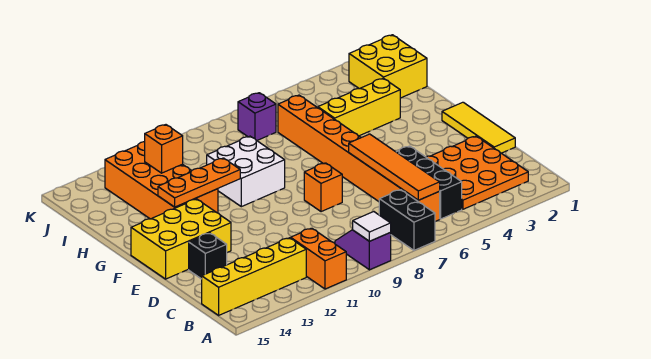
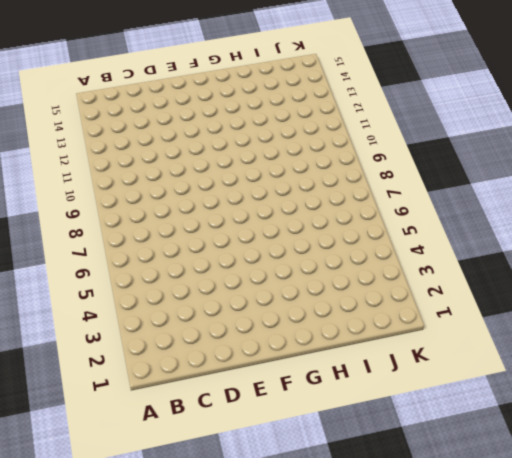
none -> black brick A7:B7 level 1
none -> purple slope A9:B9 level 1 top A
none -> orange brick A11:B11 level 1

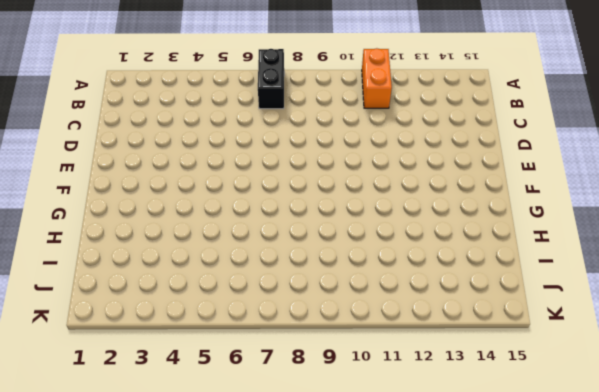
none -> purple slope A9:B9 level 1 top A
none -> orange plate B2:D4 level 1
none -> black brick B5:D5 level 1

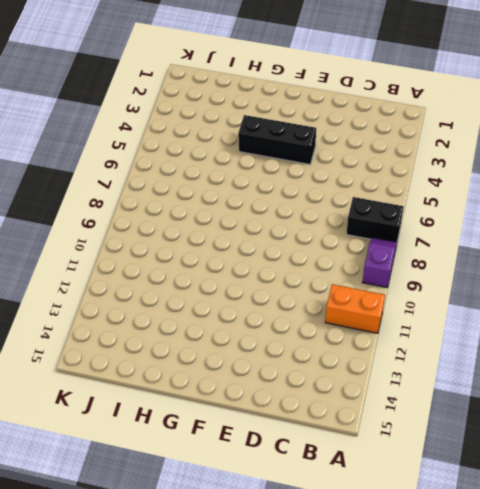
purple slope A8:A9 level 1 top 9 -> purple slope A9:B9 level 1 top A
black brick E4:G4 level 1 -> black brick B5:D5 level 1
none -> orange plate B2:D4 level 1
none -> orange brick B6:I6 level 1
none -> yellow brick B12:B15 level 1

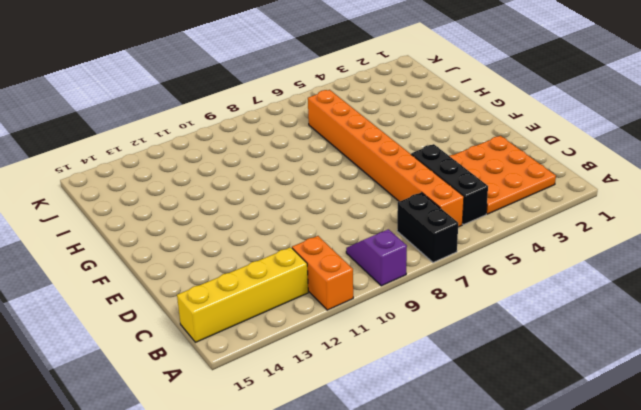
none -> yellow tile D1:F1 level 1
none -> black brick D14 level 1
none -> orange brick E8 level 1

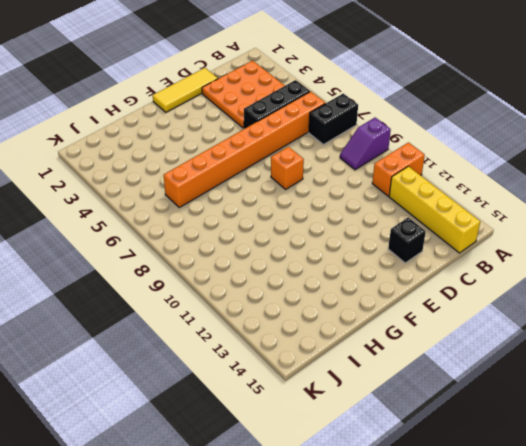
none -> yellow brick E13:F15 level 1
none -> white brick G9:H10 level 1
none -> orange brick G12:J13 level 1

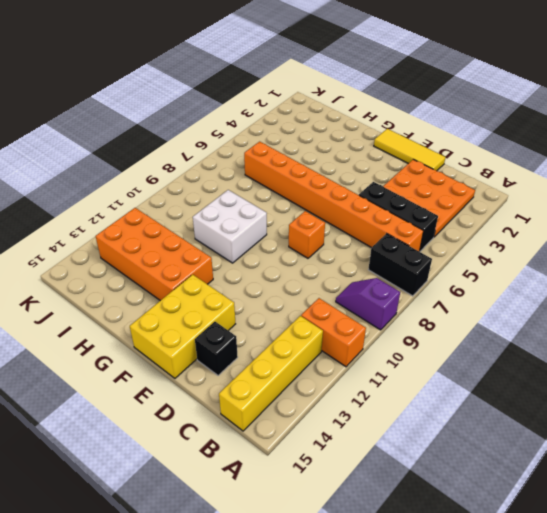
none -> yellow brick H3:H5 level 1
none -> yellow brick I1:J2 level 1
none -> purple brick J7 level 1

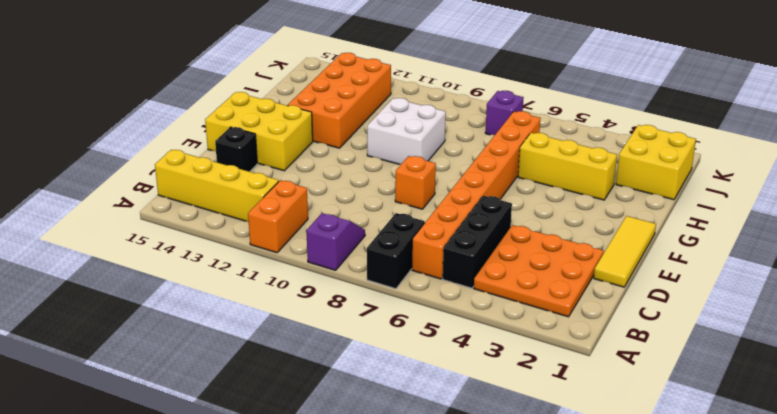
none -> white tile A9 level 2
none -> orange tile B6:E6 level 2
none -> orange plate G11:G13 level 2

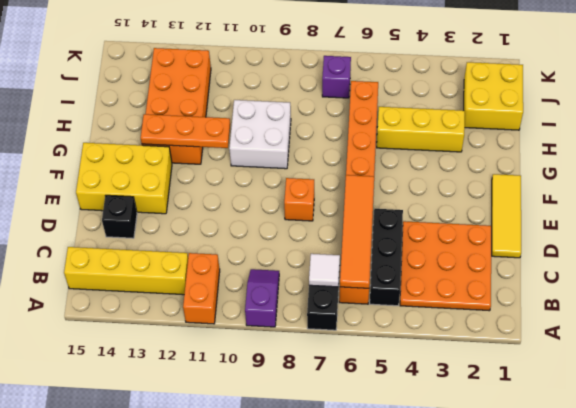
white tile B7 level 2 -> white tile A9 level 2
none -> orange brick I12 level 2

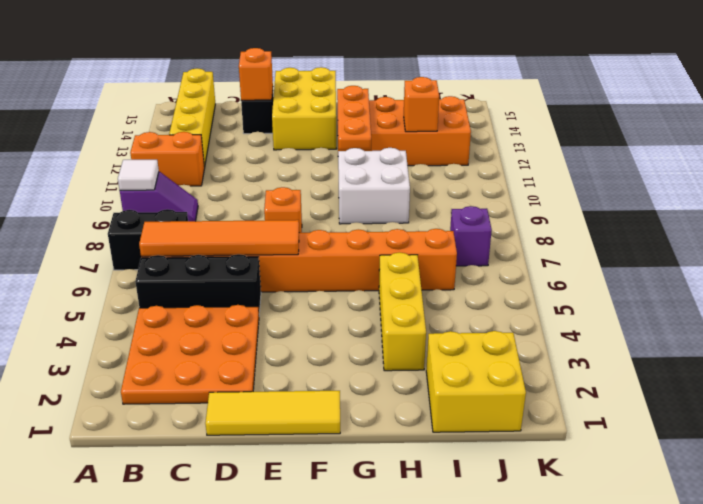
orange brick D14 level 2 -> none

